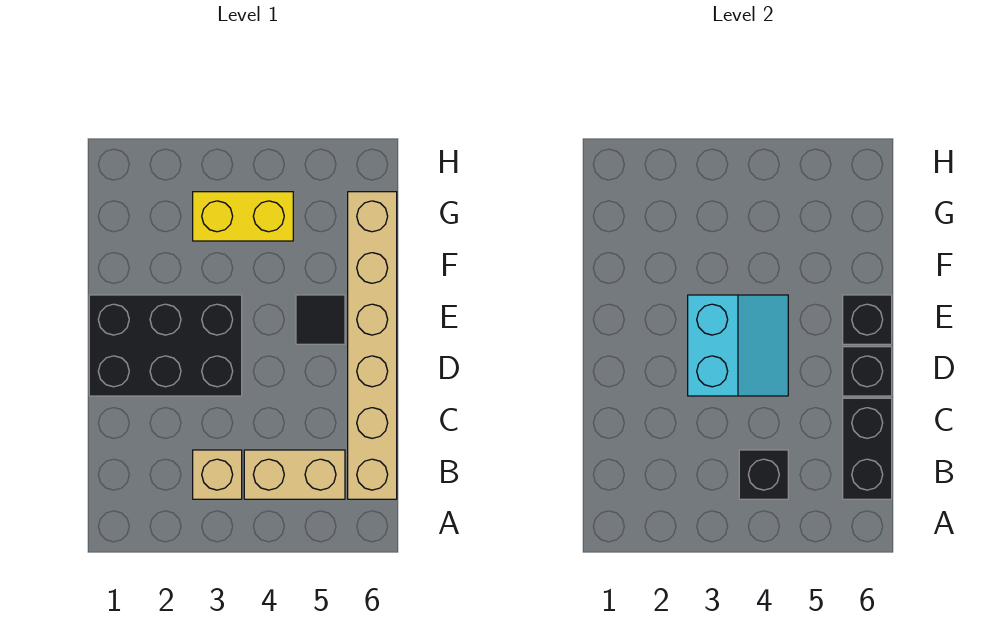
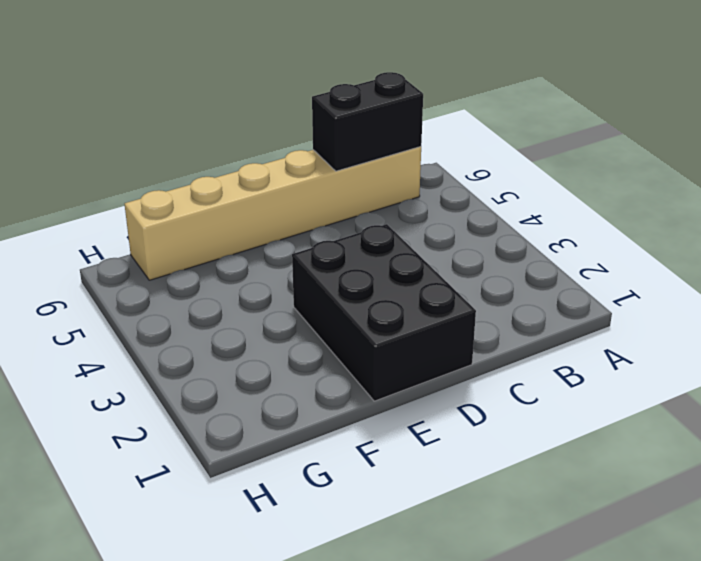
none -> tan brick B3 level 1
none -> tan brick B4:B5 level 1

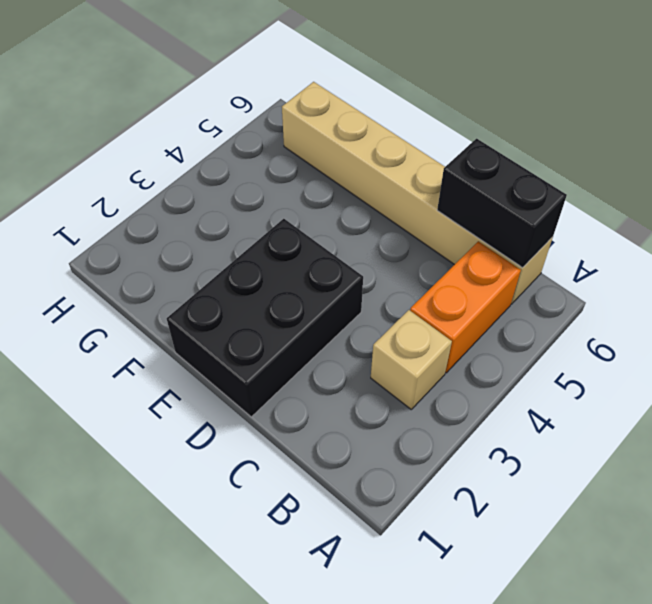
orange brick B4:B5 level 1 -> tan brick B4:B5 level 1
none -> black tile E5 level 1
none -> yellow brick G3:G4 level 1

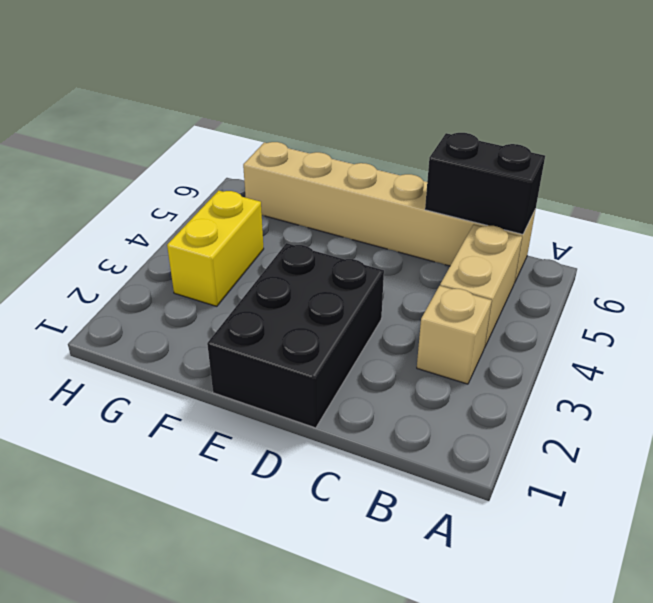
none -> black tile E5 level 1
none -> black brick B4 level 2

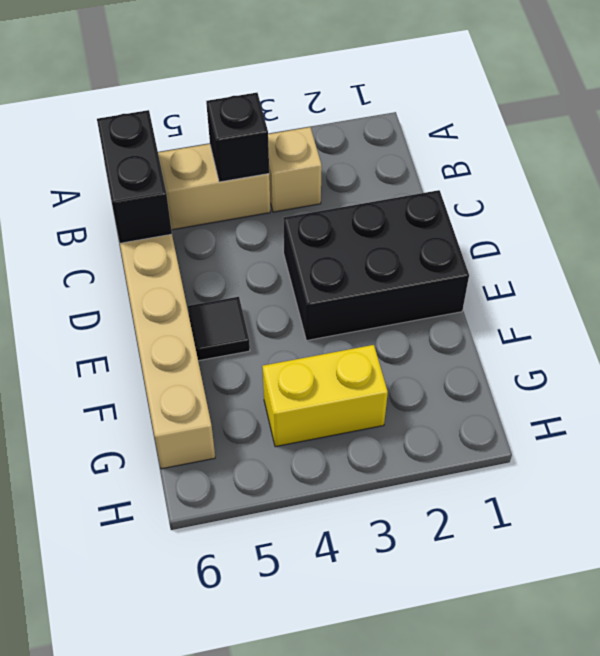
none -> cyan slope D3:E4 level 2 top 3
none -> black brick D6 level 2

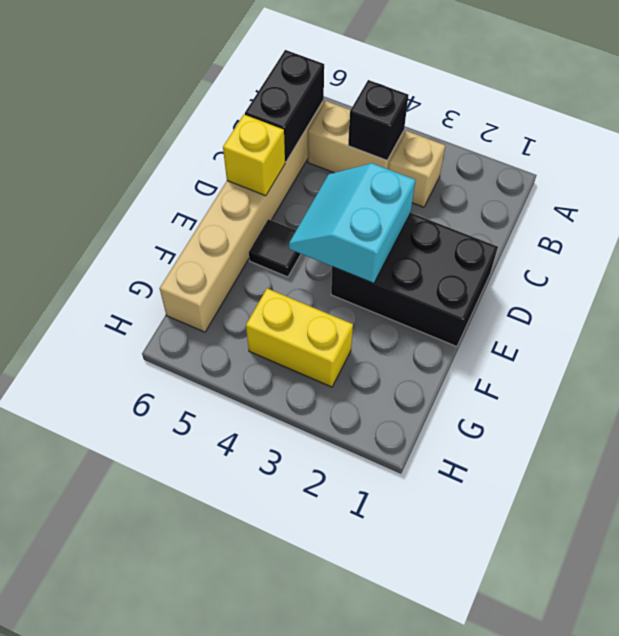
yellow brick D6 level 2 -> black brick D6 level 2
none -> black brick E6 level 2

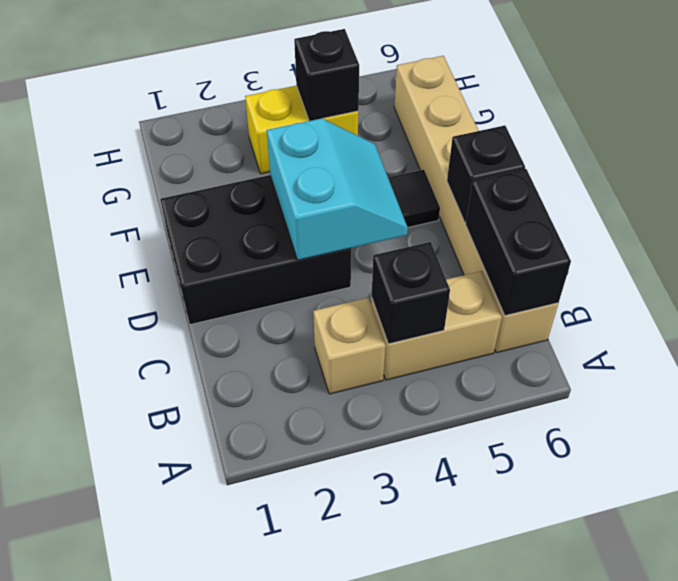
black brick G4 level 2 -> black brick E6 level 2

